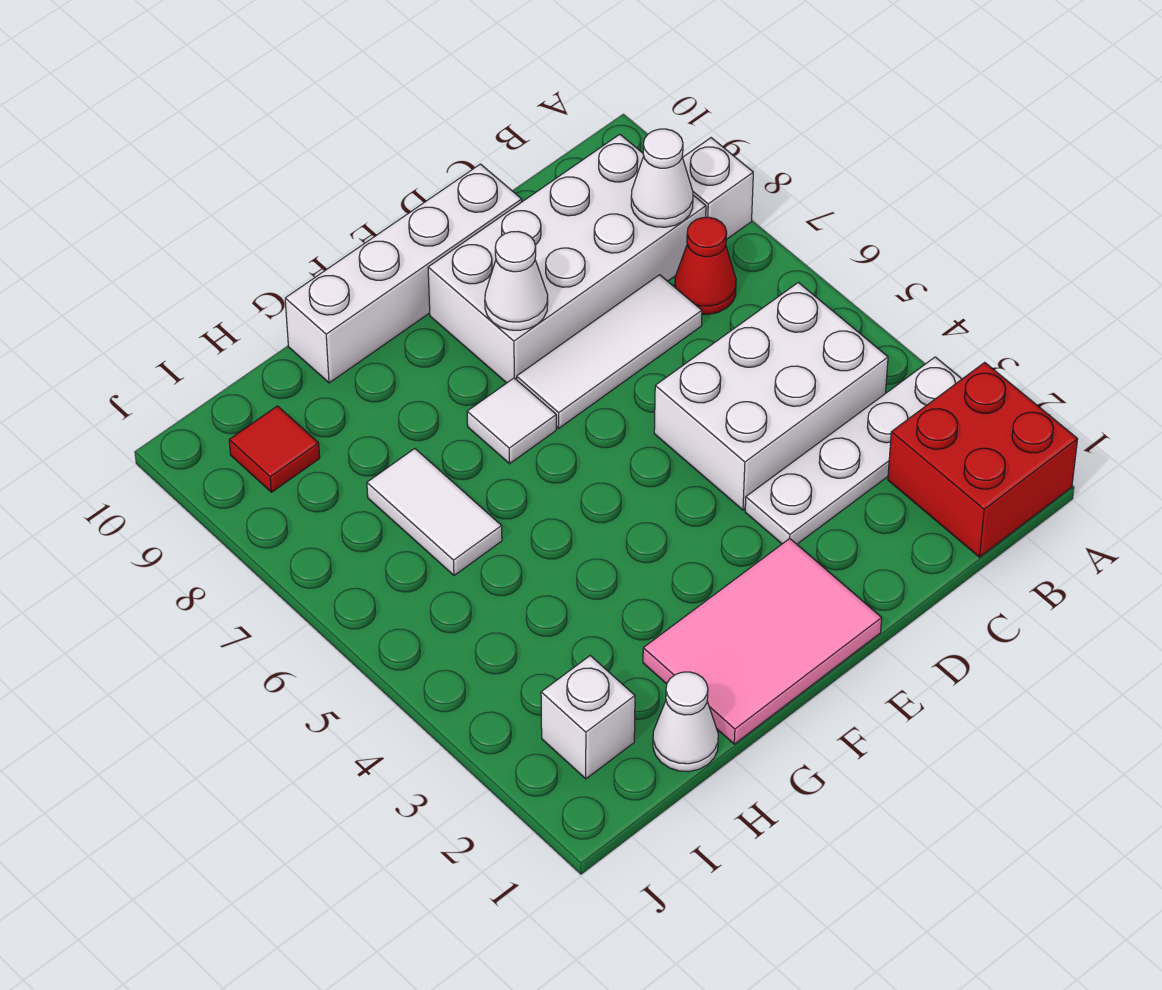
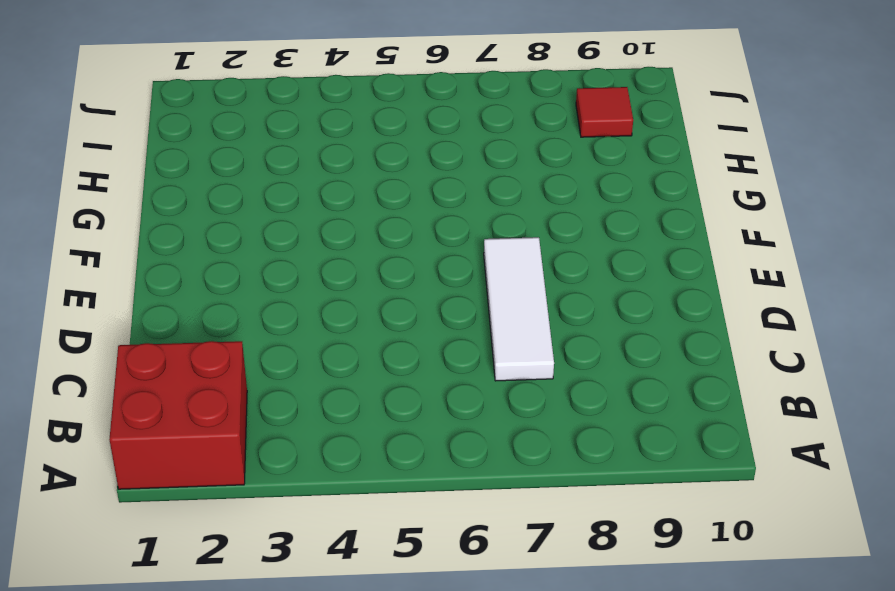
none -> white plate A3:D3 level 1
none -> white brick A8 level 1
none -> white brick B4:D5 level 1

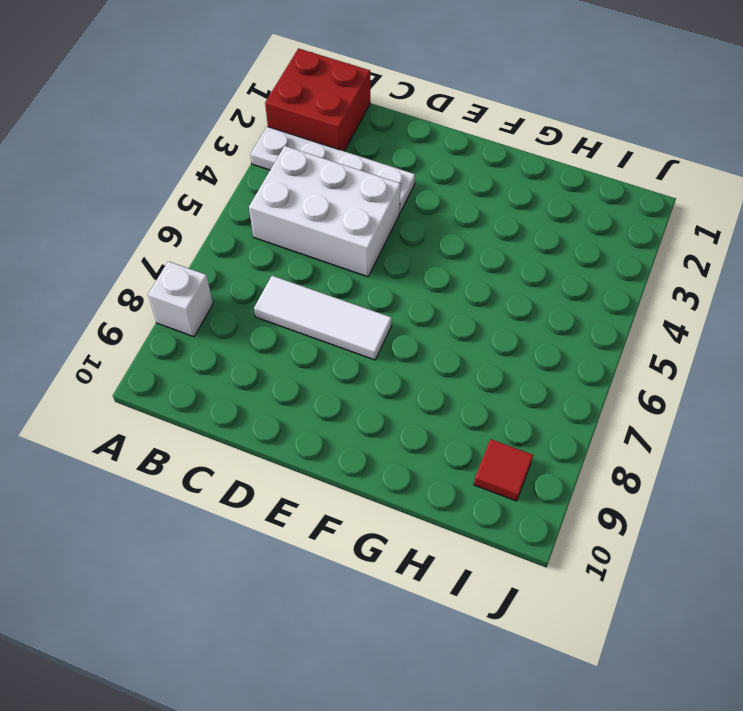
none -> red cone B7 level 1
none -> white brick B8:E9 level 1
none -> white brick D10:G10 level 1

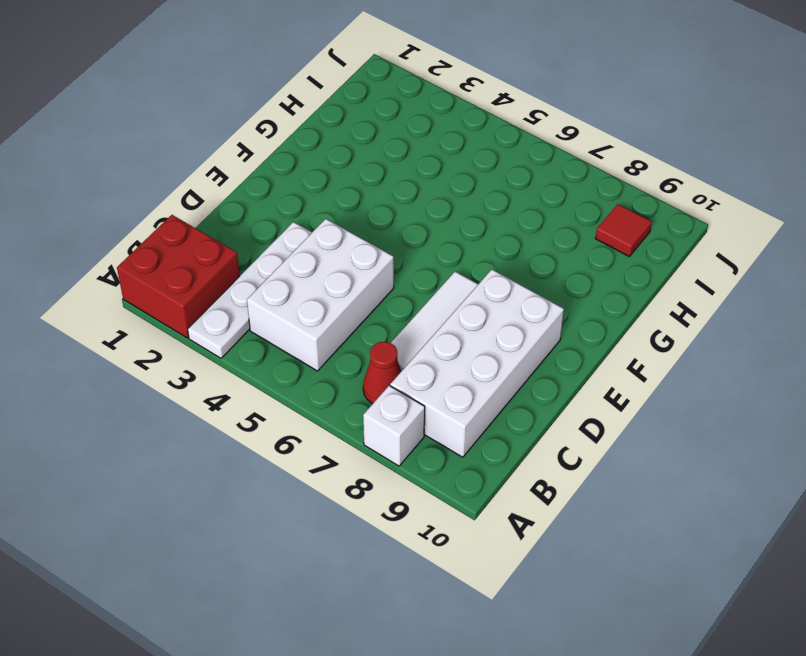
none -> white brick D10:G10 level 1
none -> pink tile E1:G2 level 1
none -> white tile F7 level 1

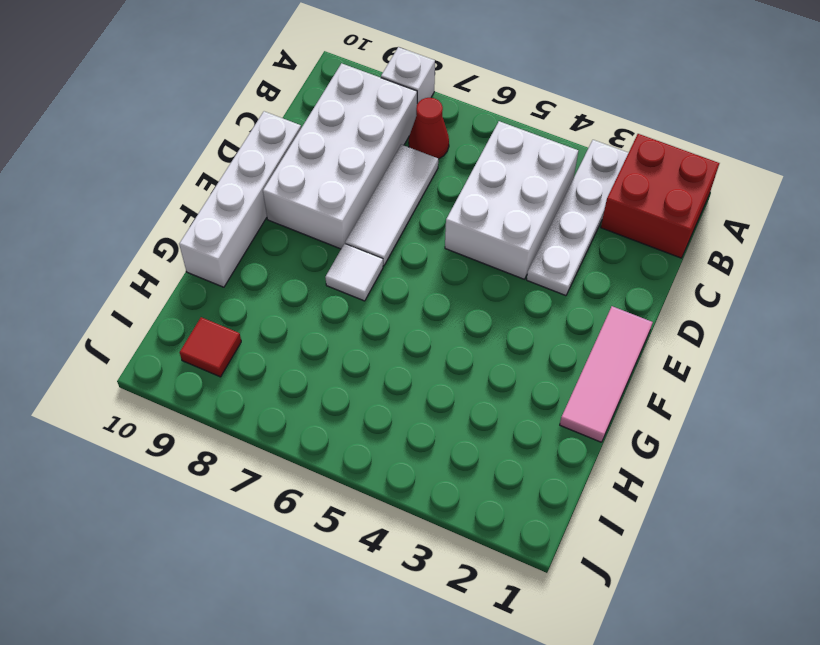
pink tile E1:G1 level 1 -> pink tile E1:G2 level 1
none -> white cone H1 level 1
none -> white tile H6:H7 level 1
none -> white brick I2 level 1

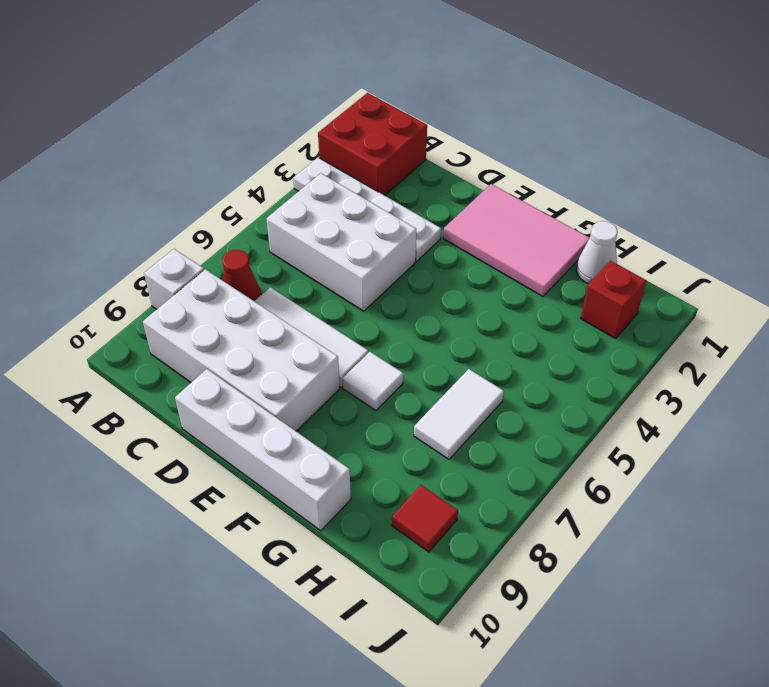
red brick I2 level 1 -> white brick I2 level 1
none -> white cone B8 level 2
none -> white cone E8 level 2

